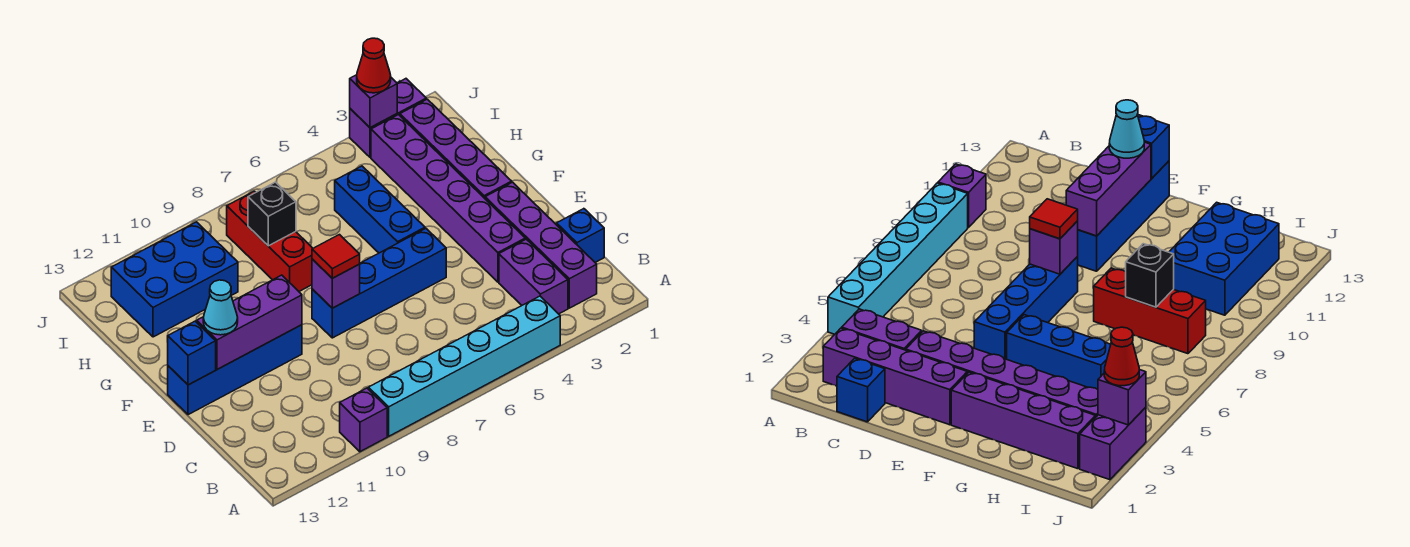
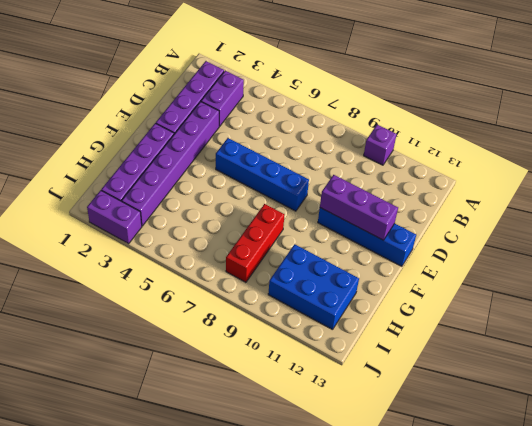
none -> cyan brick A4:A9 level 1
none -> blue brick C1 level 1
none -> blue brick F5:H5 level 1

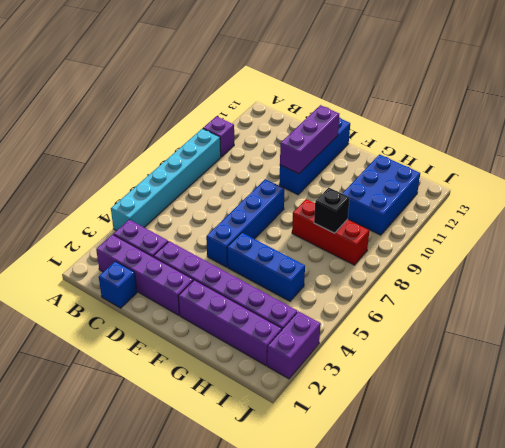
none -> purple brick E8 level 2
none -> blue brick E13 level 2
none -> purple brick J3 level 2

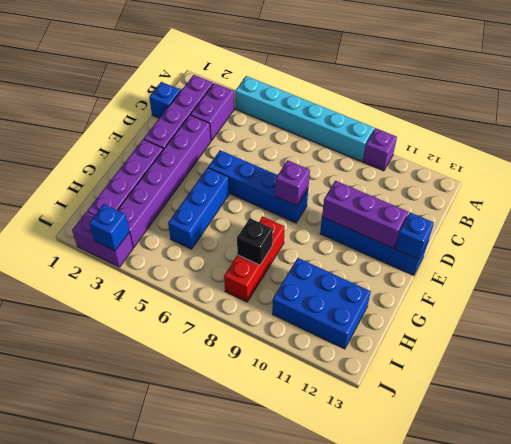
blue brick J3 level 2 -> purple brick J3 level 2
none -> red tile E8 level 3
none -> cyan cone E12 level 3
none -> red cone J3 level 3

